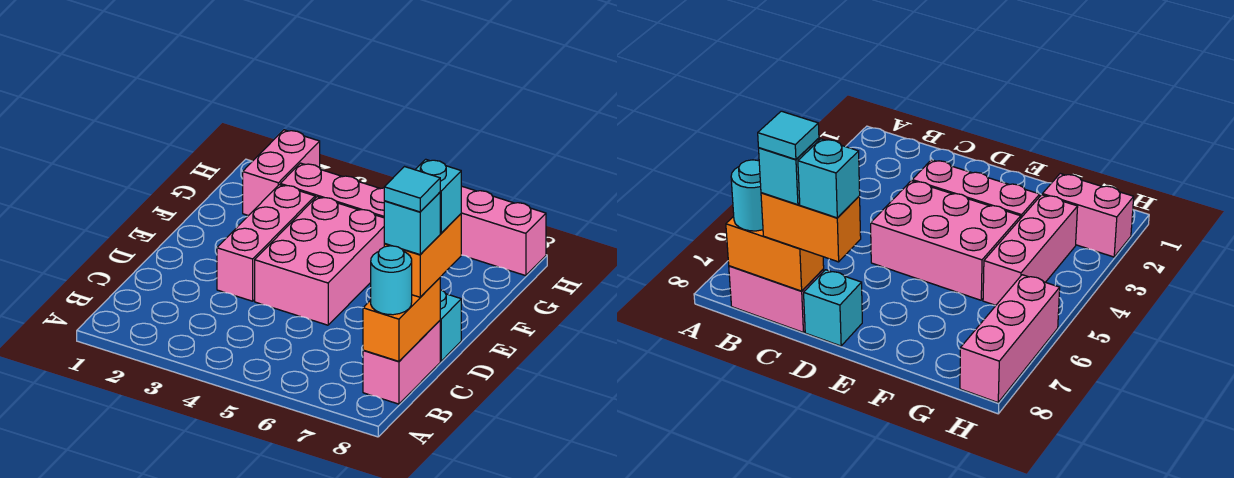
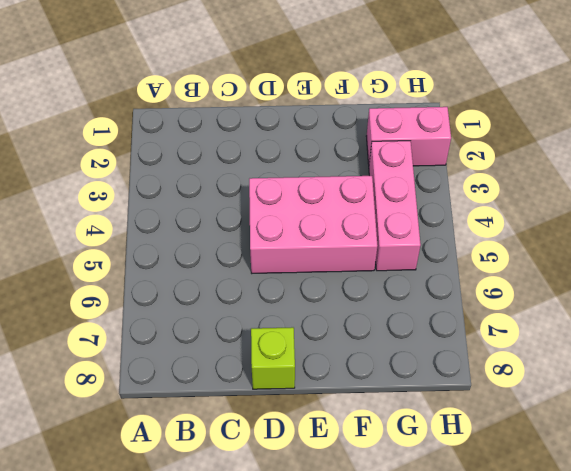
lime brick D8 level 1 -> cyan brick D8 level 1
none -> pink brick B8:C8 level 1
none -> pink brick D3:F3 level 1
none -> pink brick H6:H8 level 1

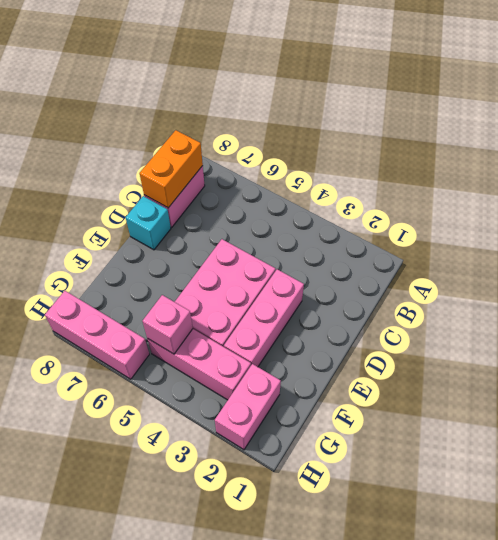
pink brick G5 level 2 -> none
none -> cyan round brick B8 level 3
none -> orange brick C8:D8 level 3
none -> cyan brick C8 level 4

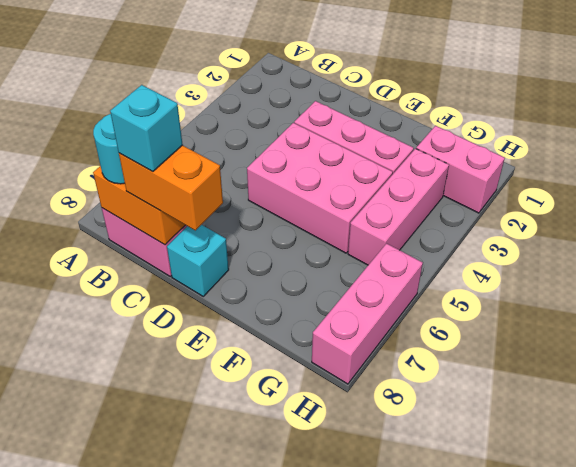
none -> cyan brick D8 level 4
none -> cyan tile C8 level 5

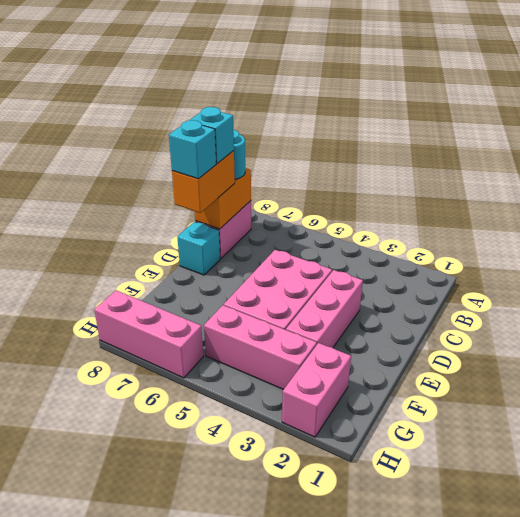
none -> cyan tile C8 level 5

